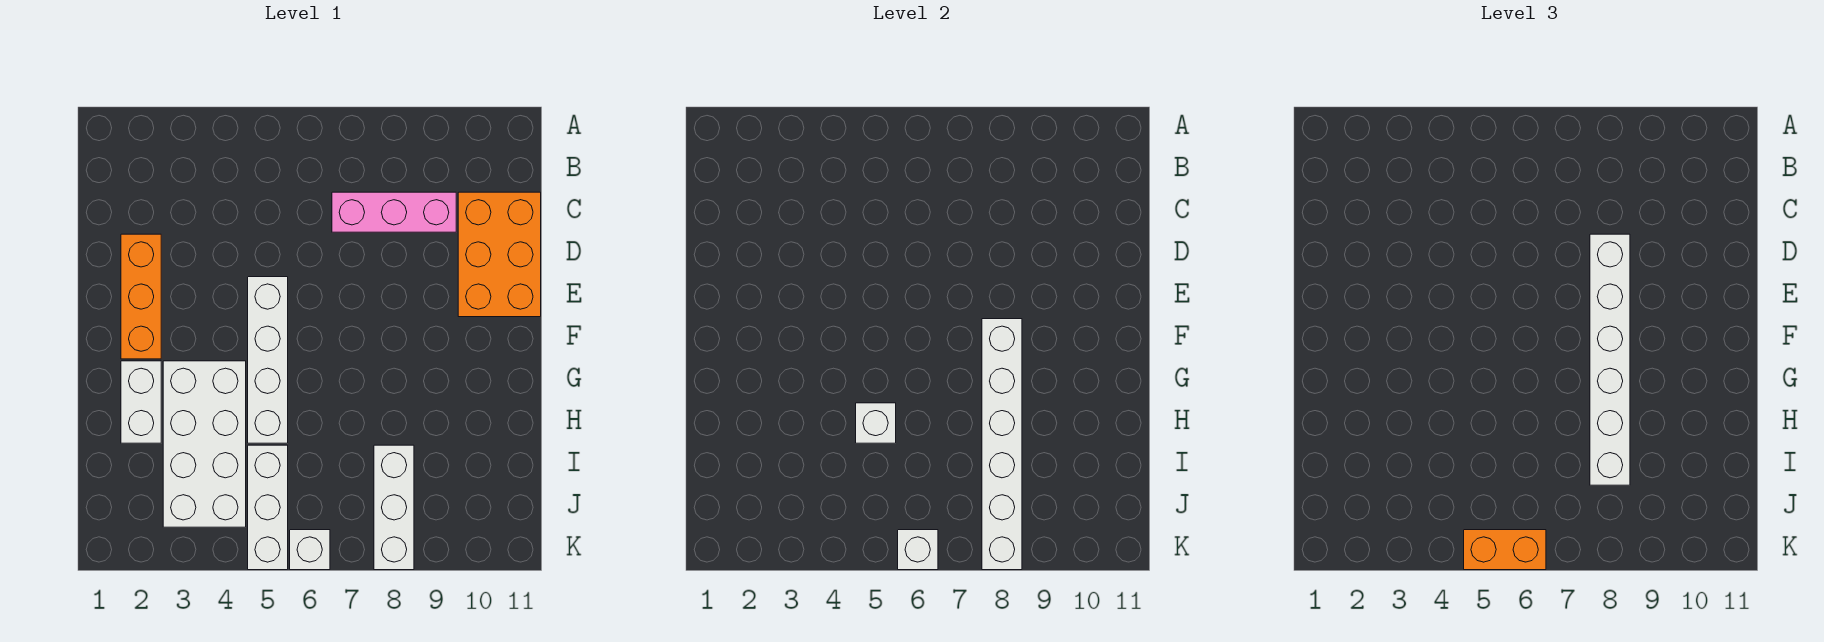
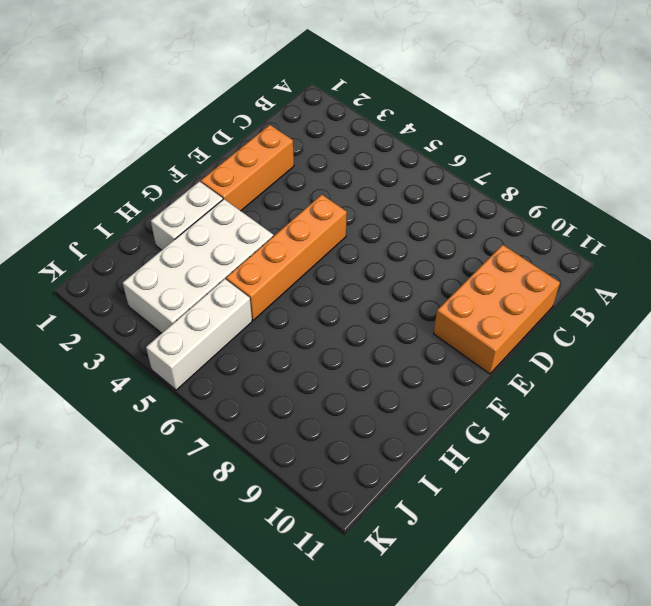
orange brick E5:H5 level 1 -> white brick E5:H5 level 1
none -> pink brick C7:C9 level 1
none -> white brick I8:K8 level 1
none -> white brick K6 level 1

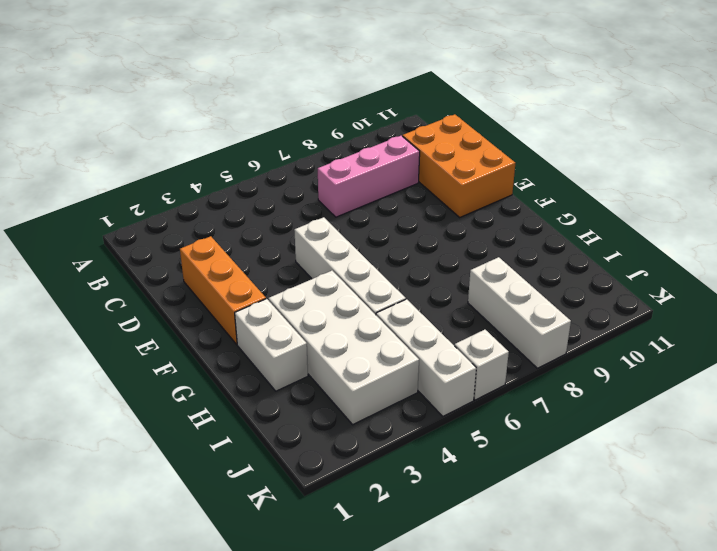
none -> white brick F8:K8 level 2
none -> white brick H5 level 2
none -> white brick K6 level 2

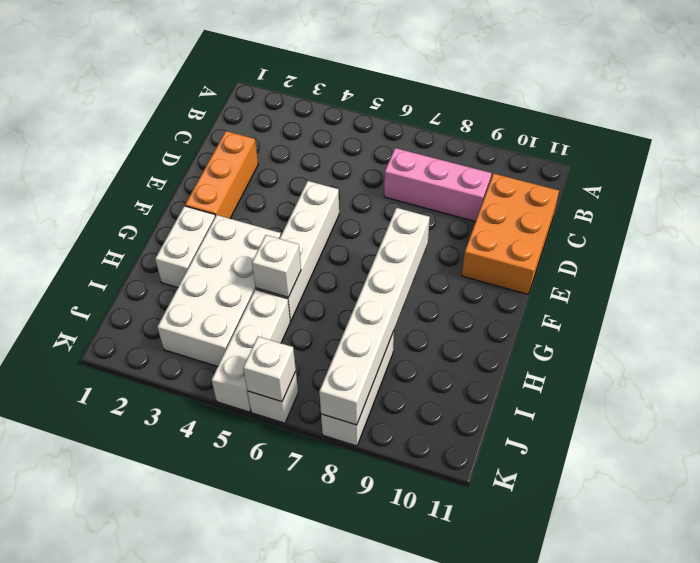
none -> white brick D8:I8 level 3
none -> orange brick K5:K6 level 3

